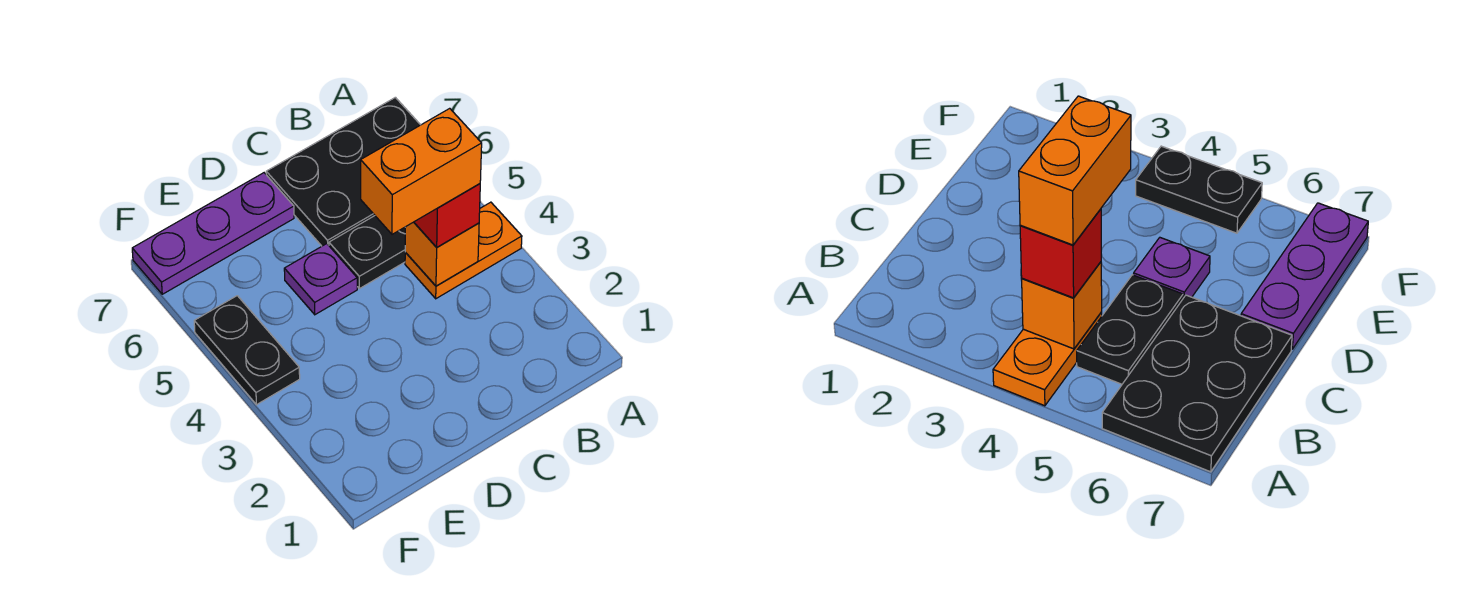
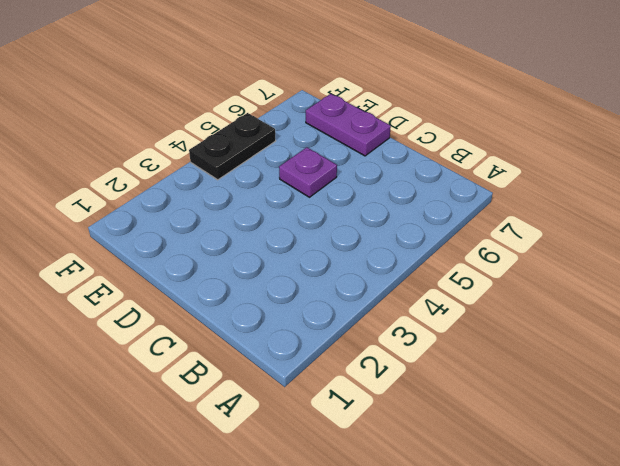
purple plate D7:E7 level 1 -> purple plate D7:F7 level 1
none -> orange plate A4:B4 level 1
none -> black plate A6:C7 level 1

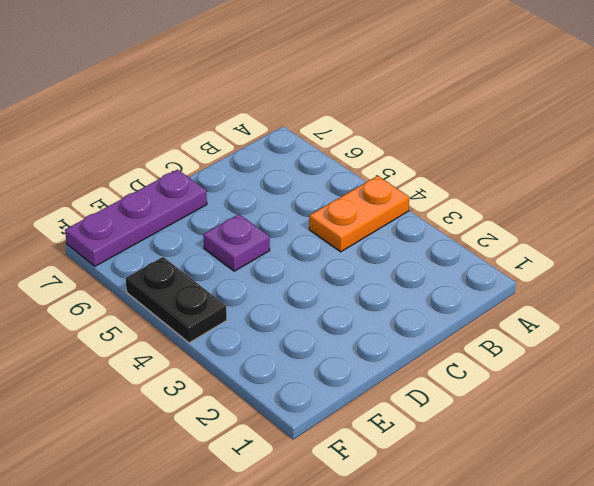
none -> black plate A6:C7 level 1
none -> black plate B5:C5 level 1

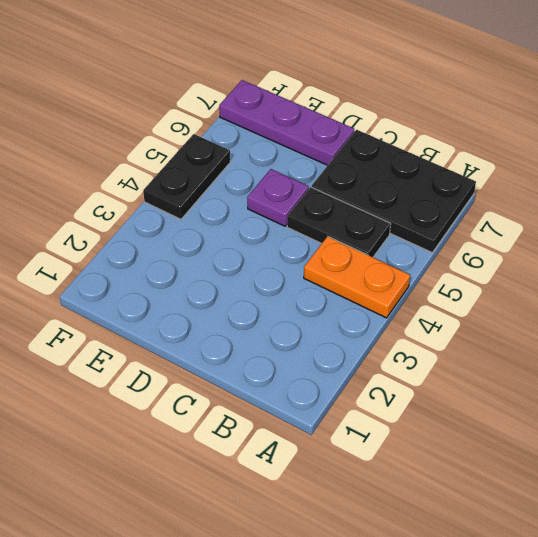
none -> orange brick B4 level 2
none -> red brick B4 level 3

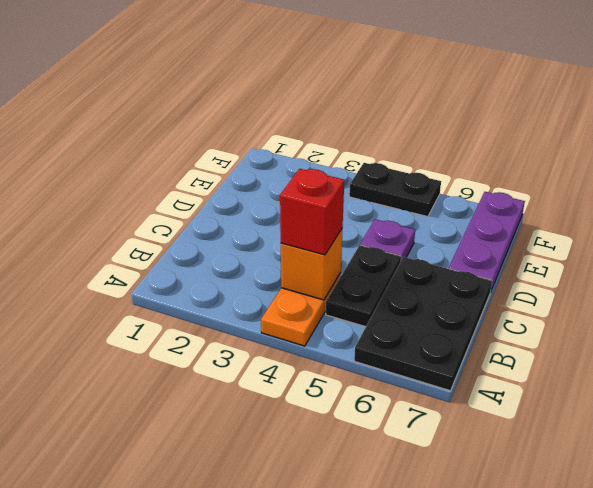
none -> orange brick B4:C4 level 4

